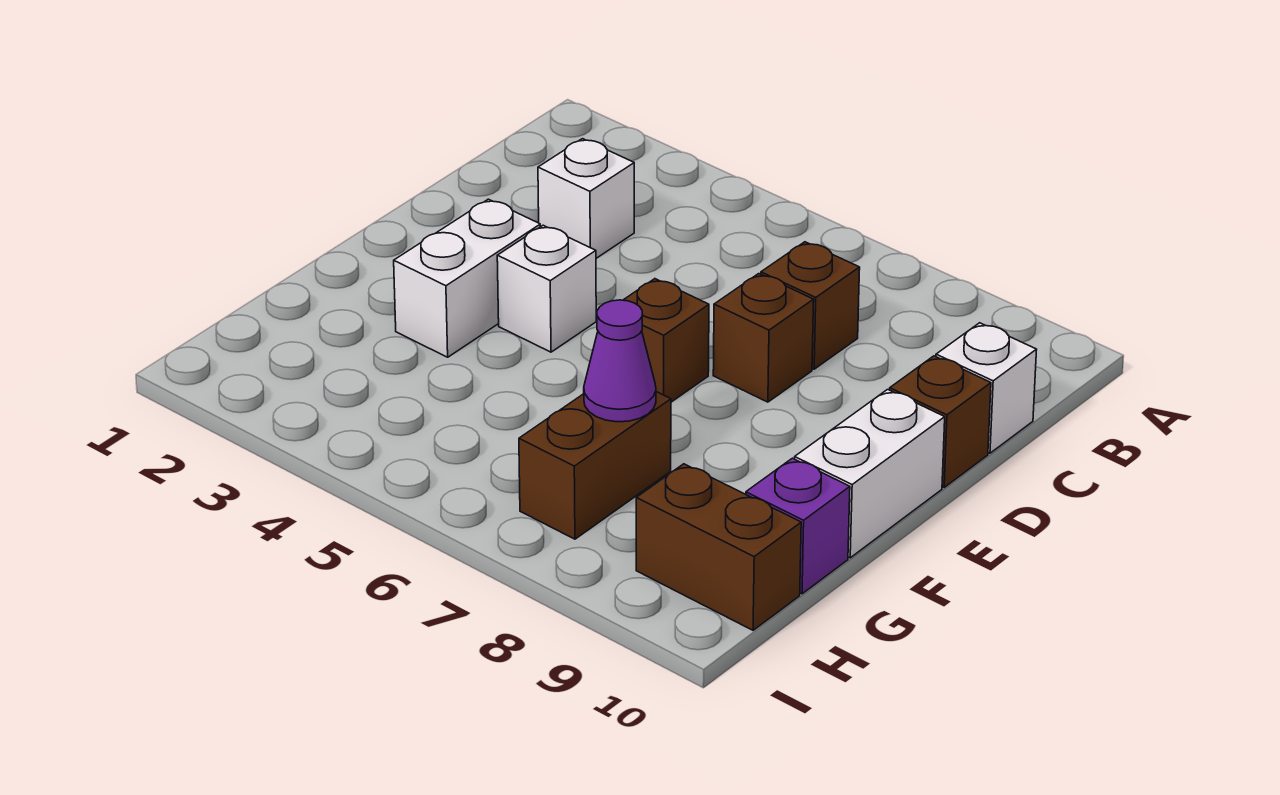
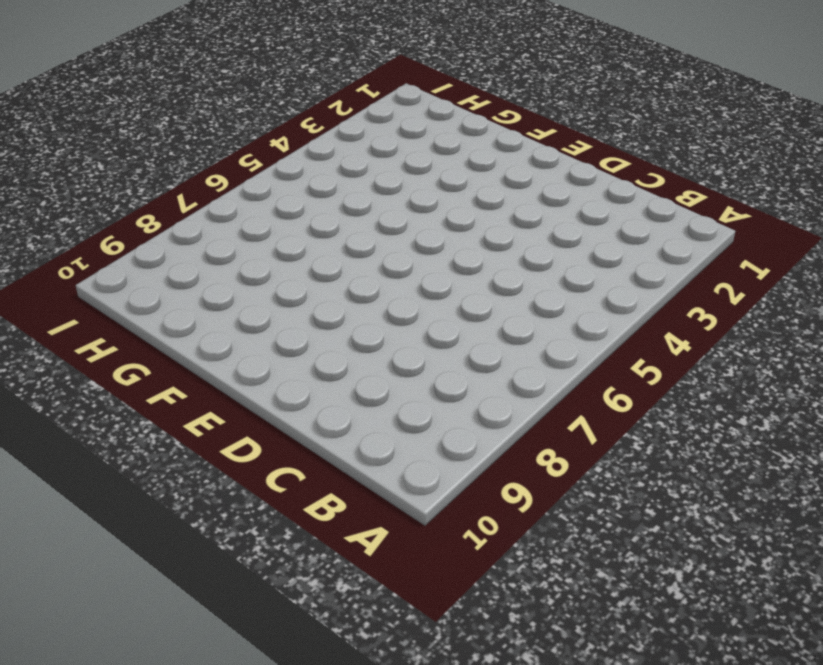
none -> white brick C3 level 1
none -> brown brick C7 level 1
none -> white brick C10 level 1

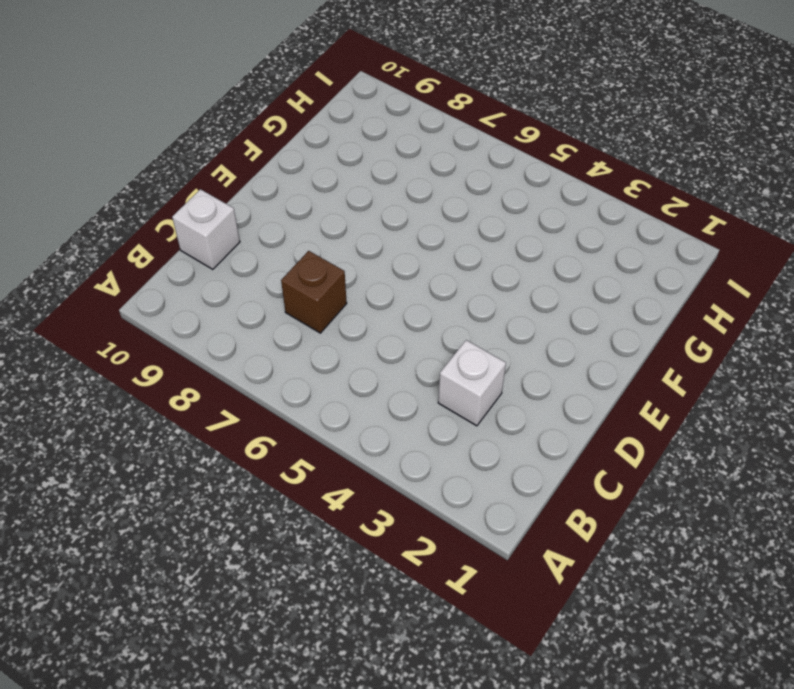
none -> brown brick D7 level 1
none -> brown brick D10 level 1
none -> white brick E3:F3 level 1

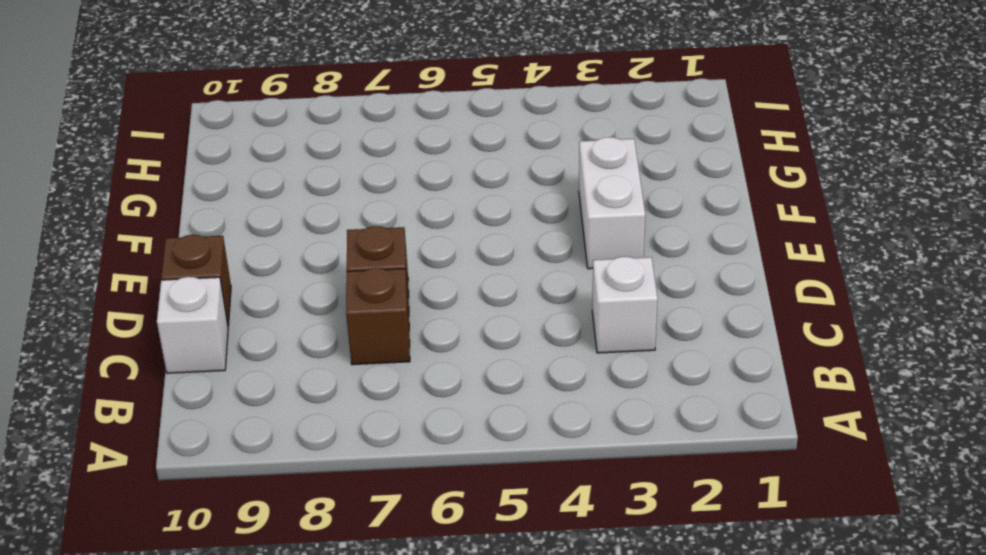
none -> white brick E4 level 1
none -> brown brick E6 level 1
none -> white brick E10:F10 level 1

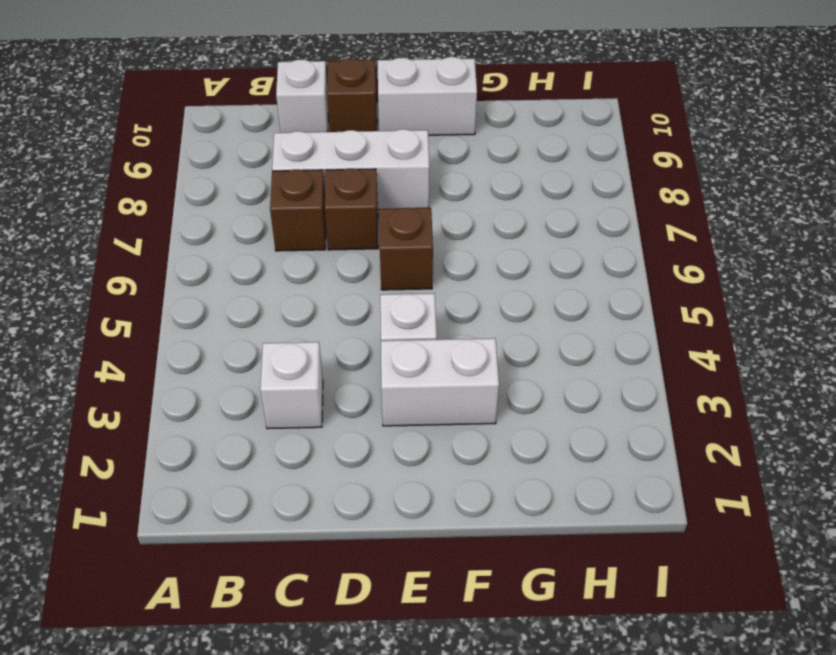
white brick C8:E8 level 1 -> none
none -> brown brick G7:H7 level 1
none -> purple brick G10 level 1
none -> brown brick H9:H10 level 1

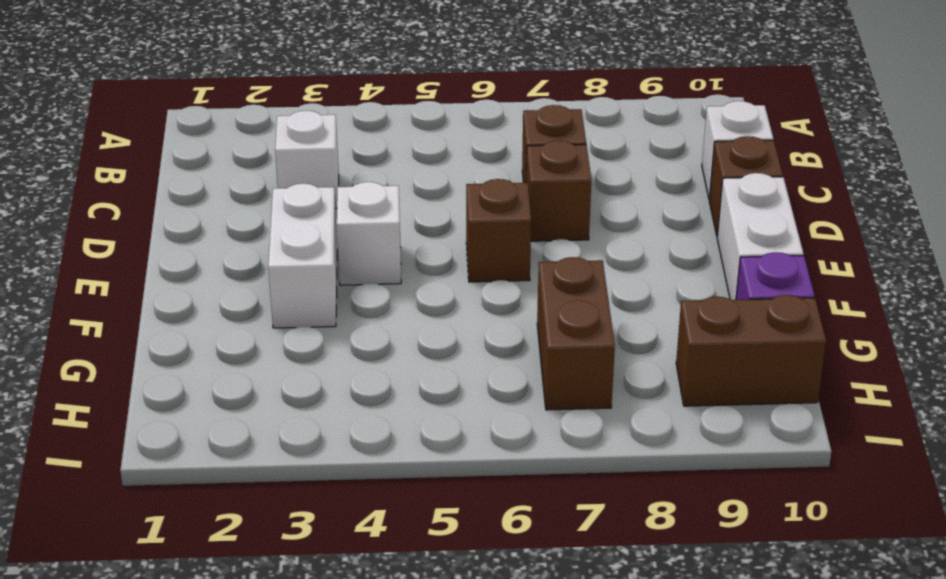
none -> purple cone G7 level 2

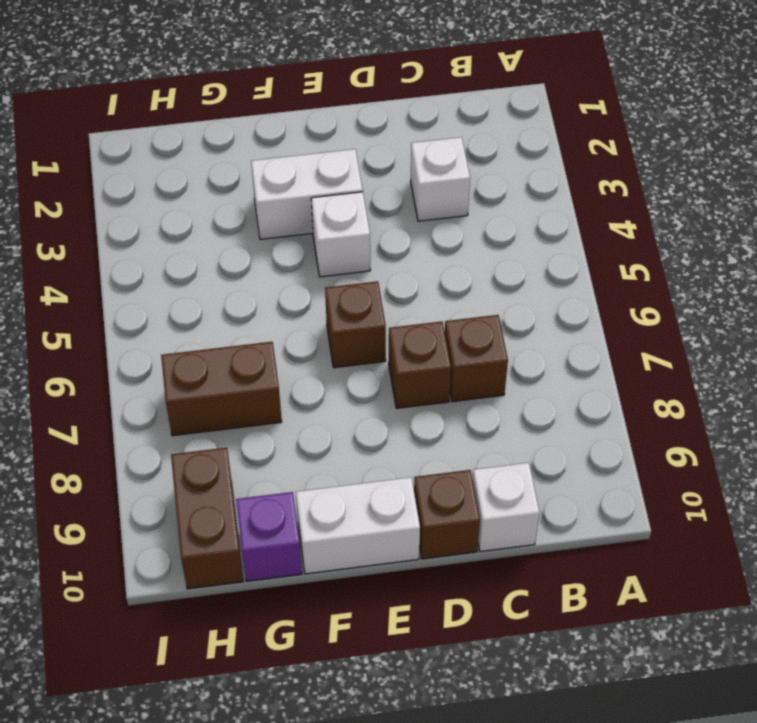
none -> purple cone G7 level 2

